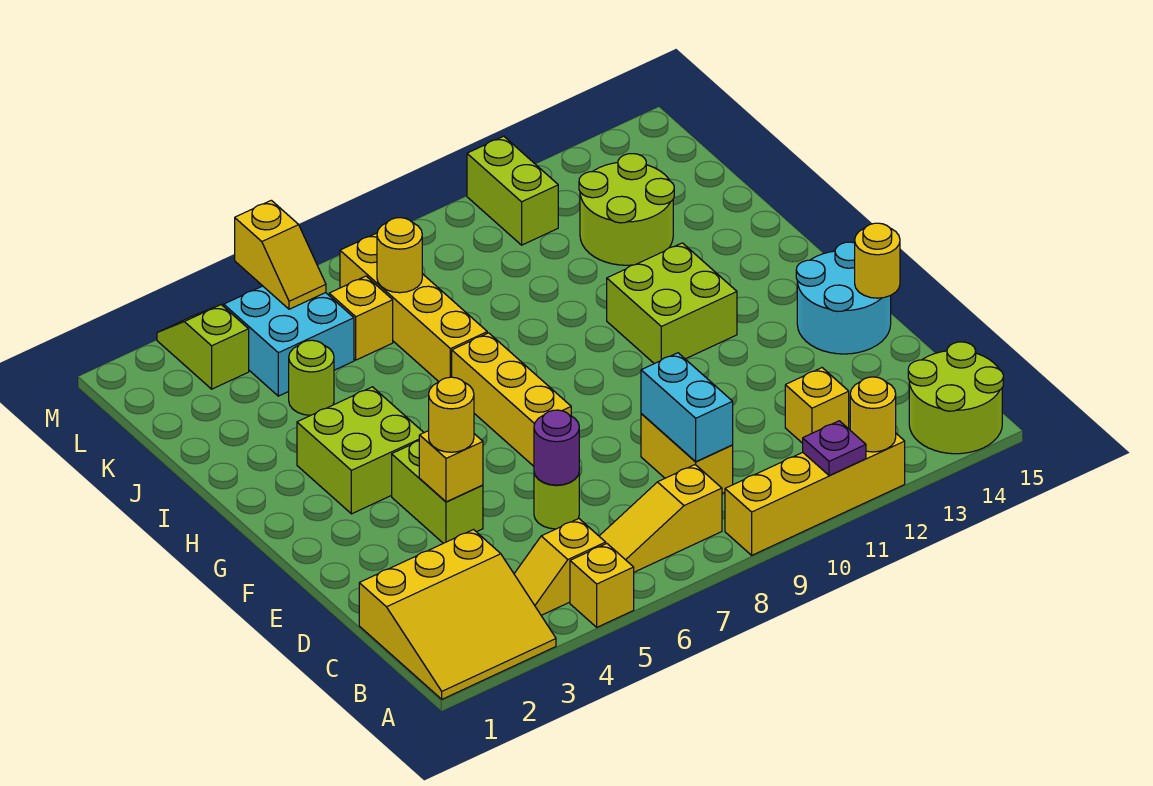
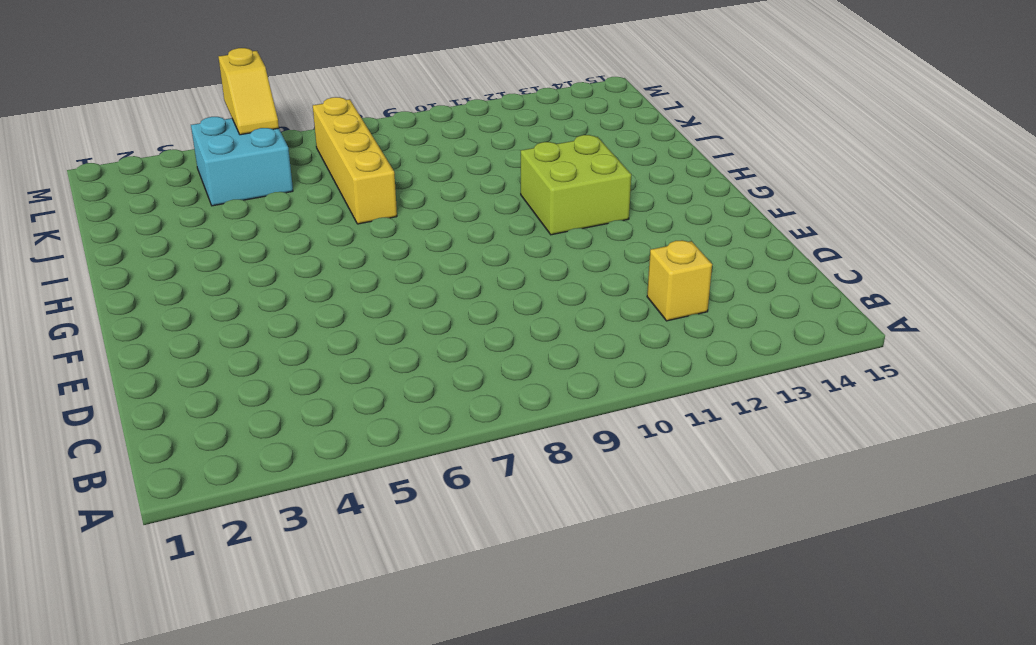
none -> yellow slope A1:C3 level 1 top C
none -> yellow brick A5 level 1
none -> yellow brick A9:A12 level 1
none -> lime round brick A14:B15 level 1

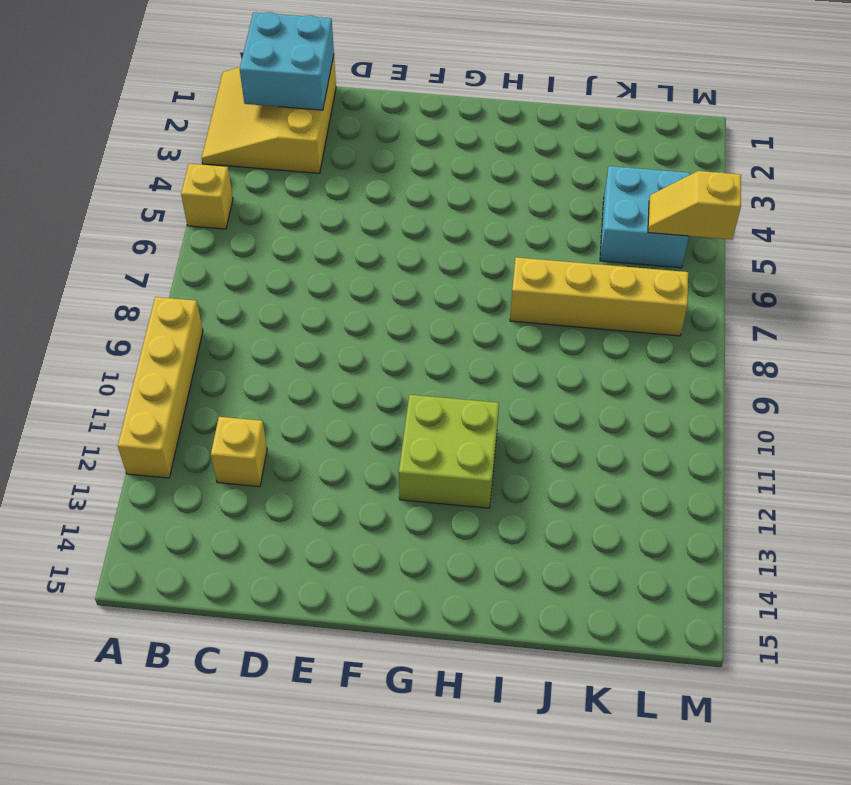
cyan brick B1:C2 level 2 -> none
none -> lime round brick A14:B15 level 1
none -> yellow slope B4:B5 level 1 top 5
none -> yellow slope B6:B8 level 1 top 8
none -> yellow brick C9:D9 level 1

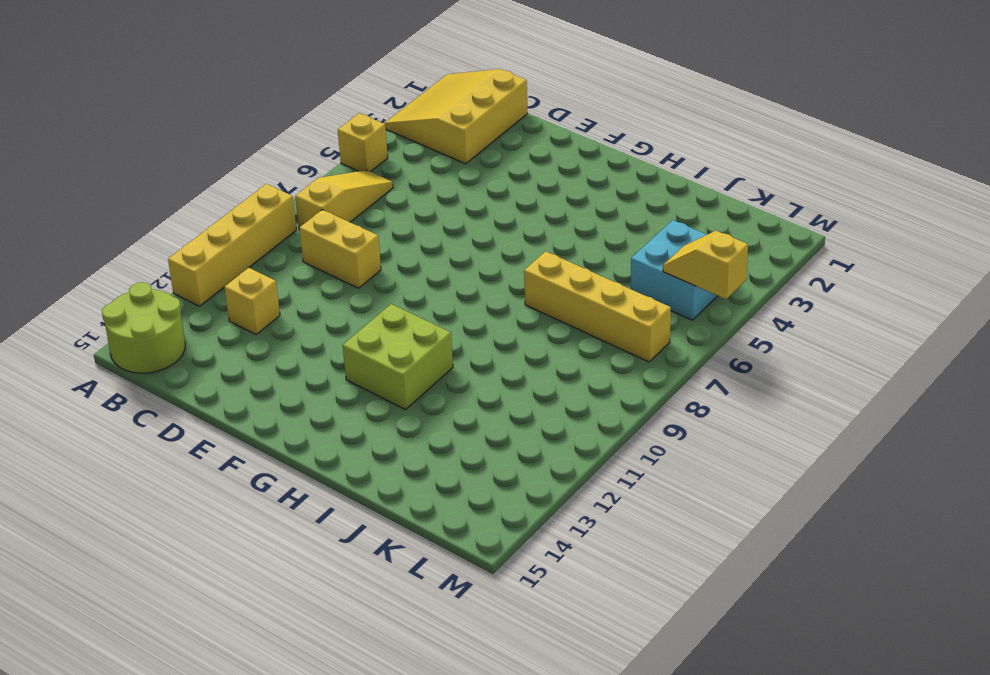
none -> yellow slope B4:B5 level 1 top 5
none -> lime round brick D6 level 1
none -> lime brick E4:F4 level 1
none -> cyan round brick E14:F15 level 1

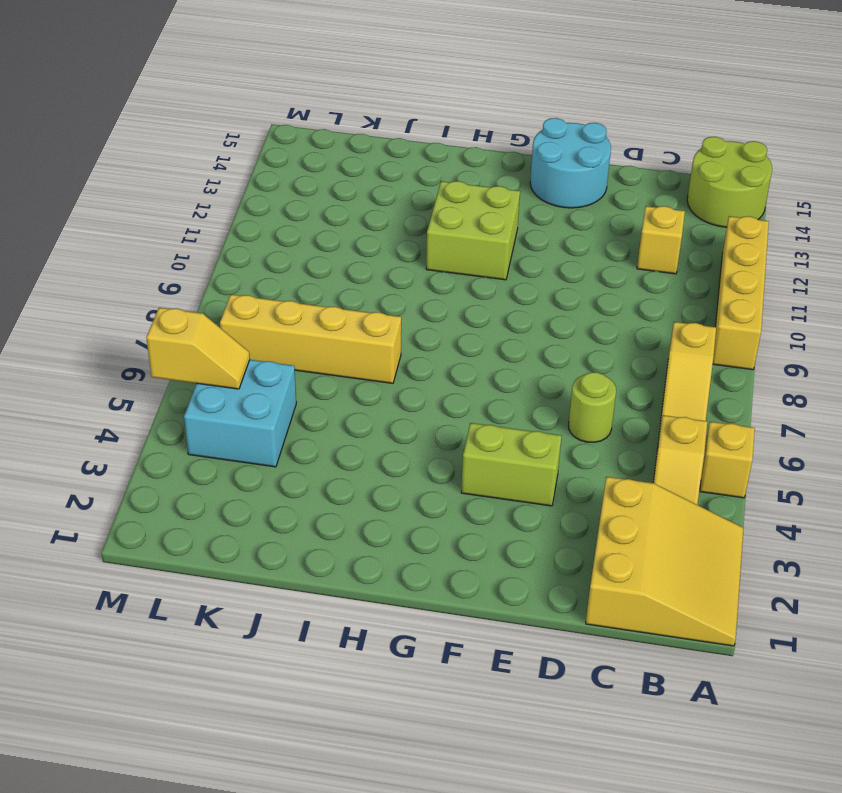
none -> yellow brick C9:D9 level 1
none -> yellow brick F7:H7 level 1
none -> lime brick G3:H4 level 1
none -> lime round brick J4 level 1

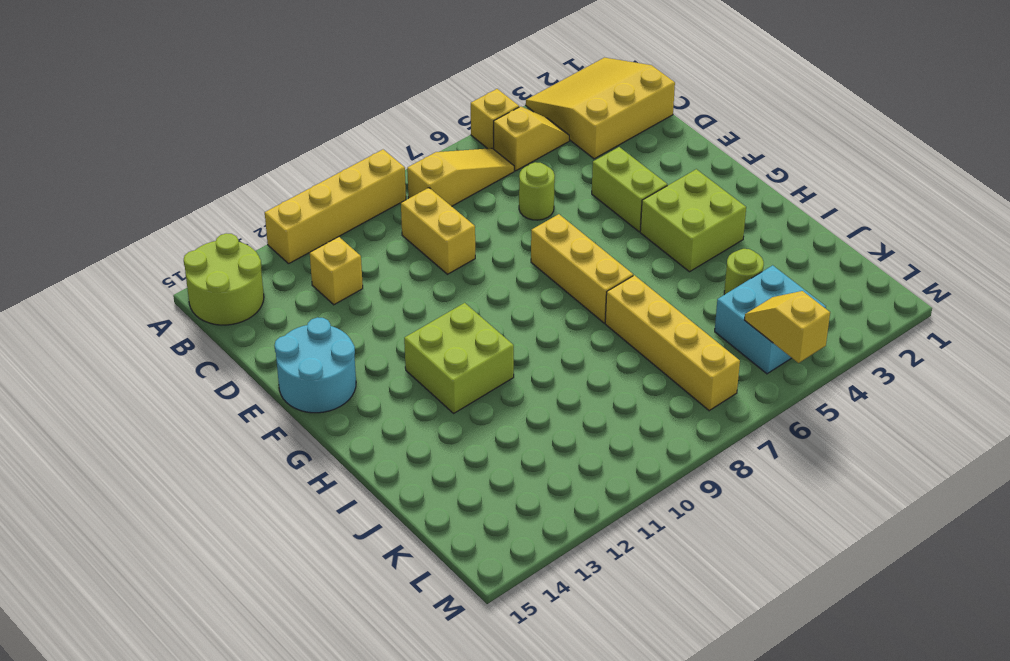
none -> lime round brick J12:K13 level 1
none -> yellow brick K6 level 1
none -> lime slope L3:M3 level 1 top L
none -> lime brick L11:M11 level 1

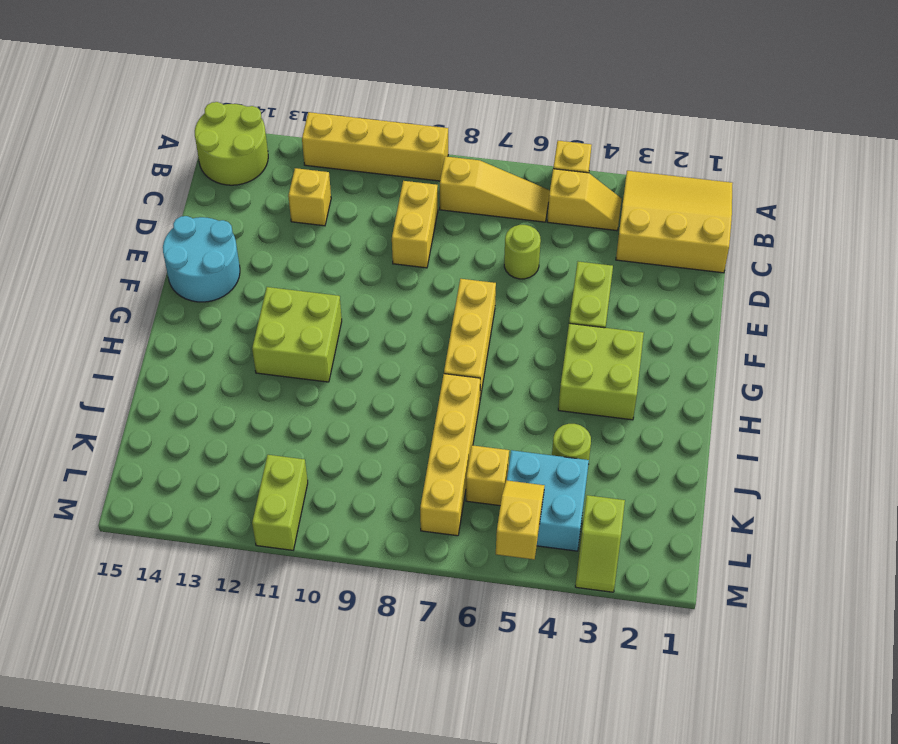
none -> lime round brick J12:K13 level 1
none -> purple plate A11 level 2
none -> yellow round brick A12 level 2
none -> cyan brick C9:D9 level 2

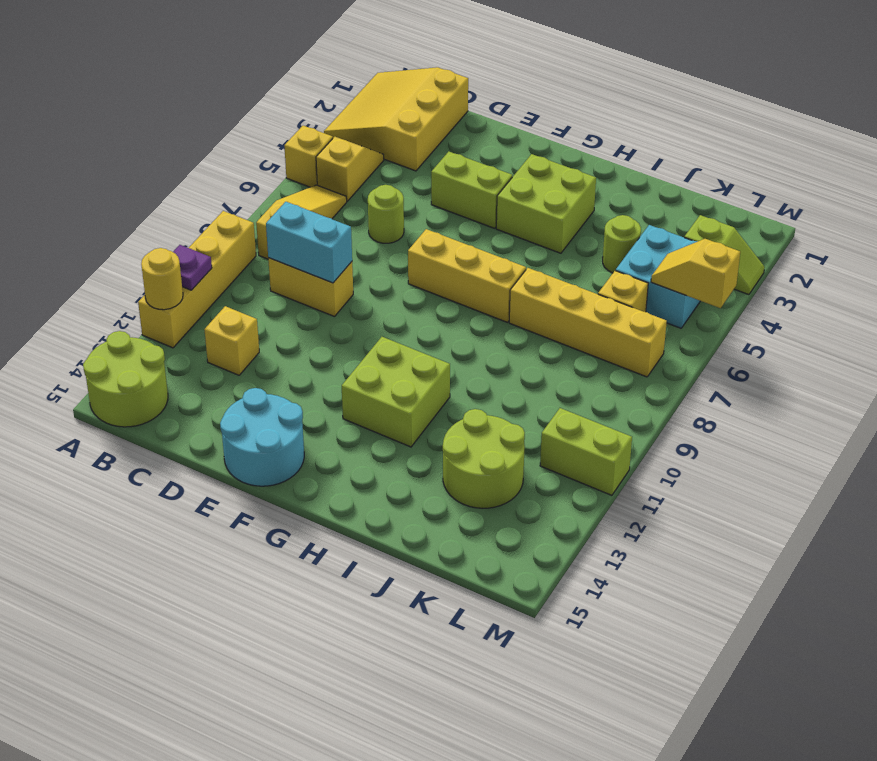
none -> purple round brick D6 level 2
none -> yellow brick E4 level 2
none -> yellow round brick E15 level 2
none -> yellow round brick K7 level 2

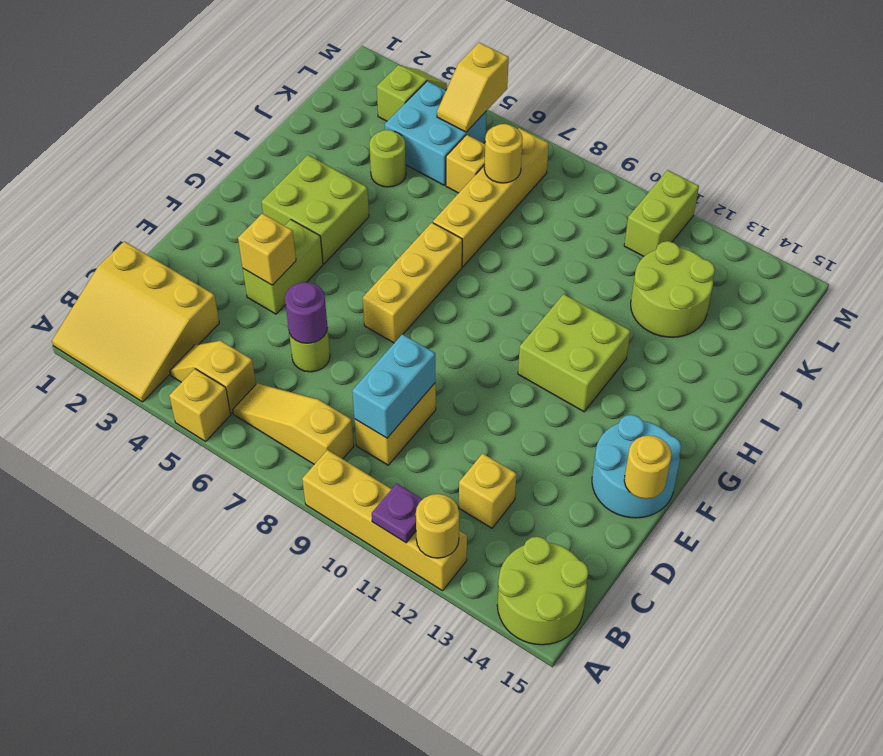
none -> yellow round brick E4 level 3

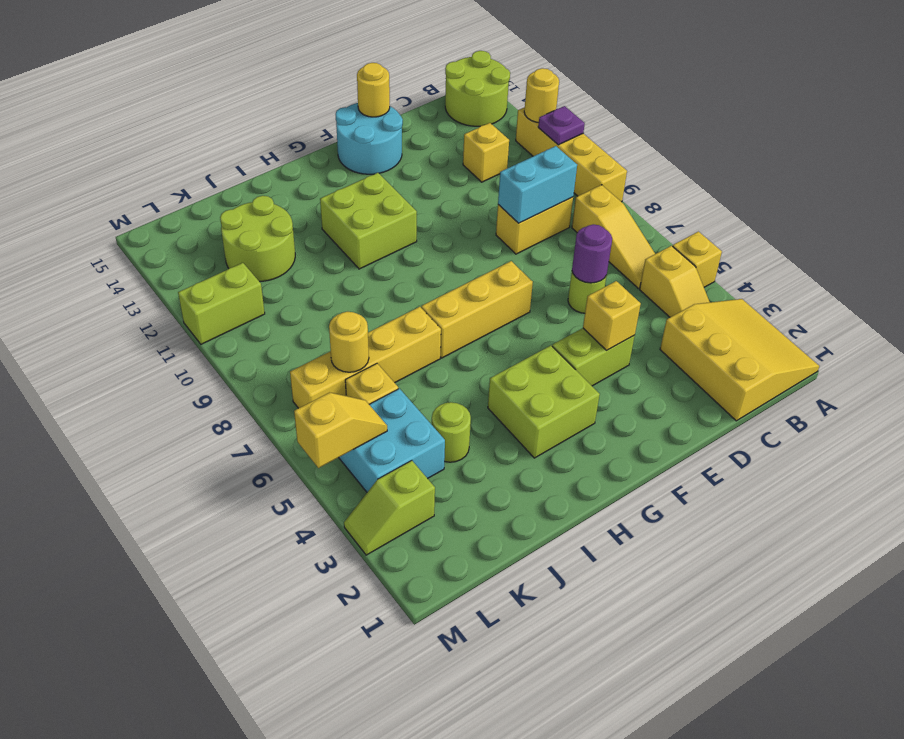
none -> yellow round brick E4 level 3

